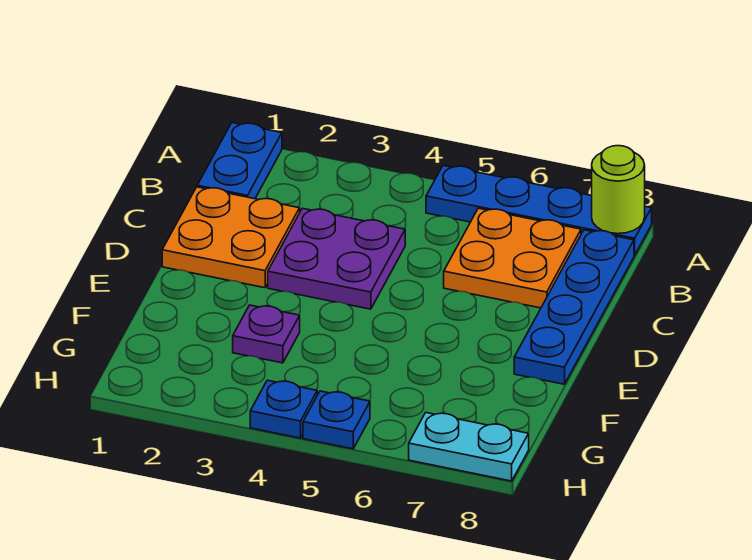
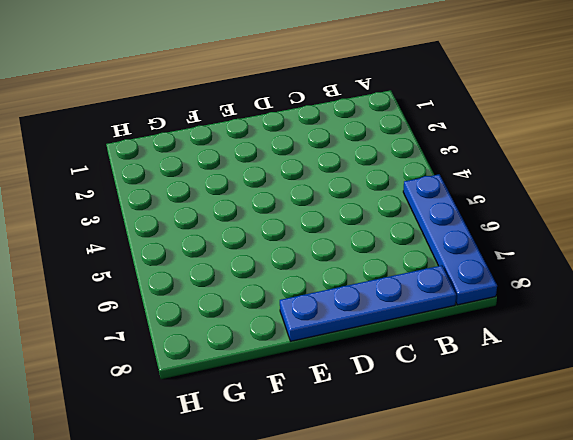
none -> blue plate A1:B1 level 1
none -> orange plate B6:C7 level 1

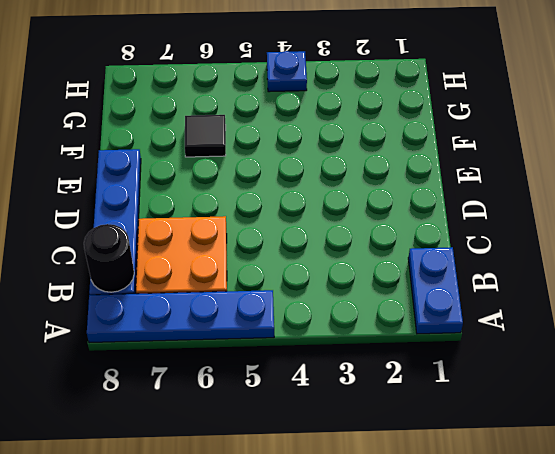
black round brick B8 level 2 -> none
black tile F6 level 1 -> none
none -> orange plate C1:D2 level 1
none -> purple plate C3:D4 level 1

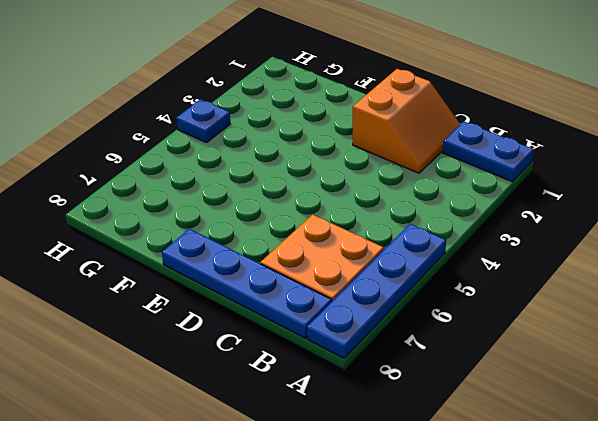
orange slope C1:D2 level 1 top D -> orange plate C1:D2 level 1
none -> purple plate C3:D4 level 1
none -> purple plate F3 level 1

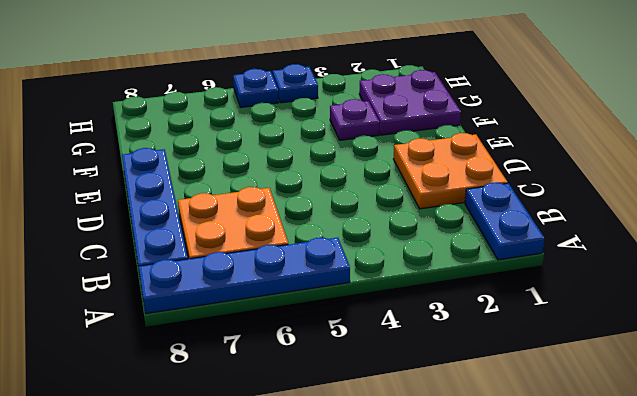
purple plate F1:G2 level 1 -> purple plate C3:D4 level 1
none -> cyan plate H7:H8 level 1
none -> lime round brick A8 level 2

